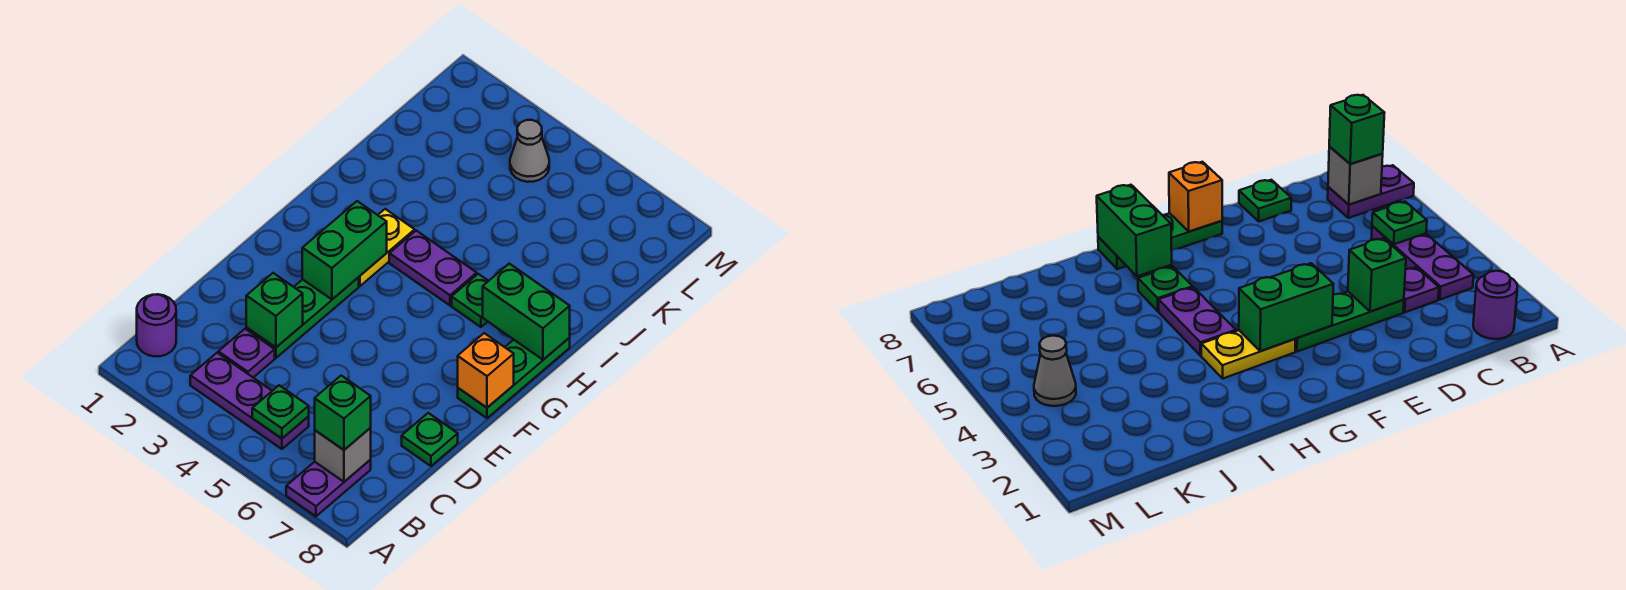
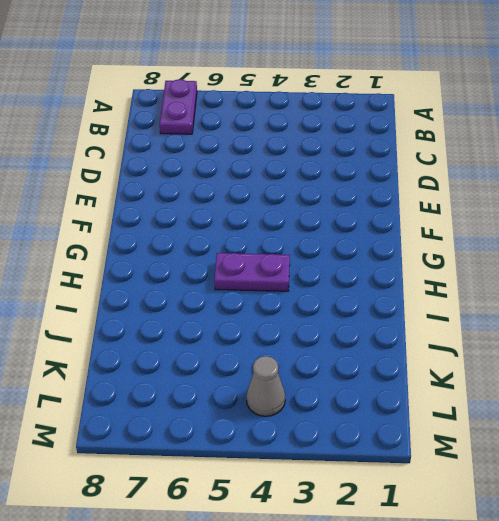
none -> purple round brick B1 level 1
none -> purple plate B3:B5 level 1
none -> purple plate C3 level 1

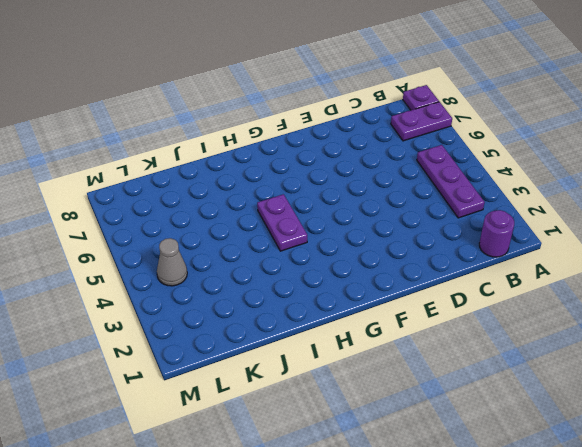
purple plate A8 level 1 -> purple plate C3 level 1
none -> green plate D3:F3 level 1
none -> green plate D8 level 1
none -> green plate F8:H8 level 1

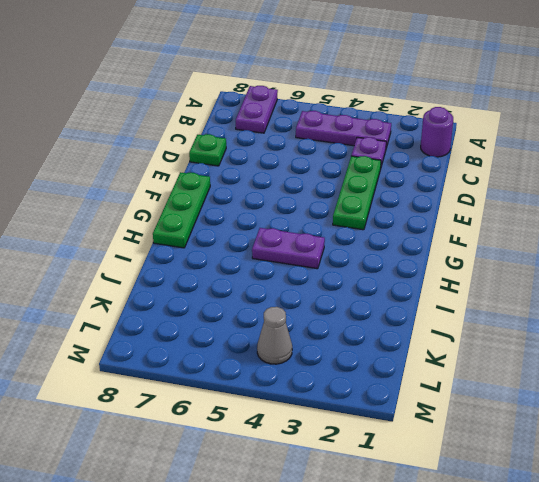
none -> yellow plate G3:H3 level 1
none -> green plate H6 level 1
none -> green plate B5 level 2

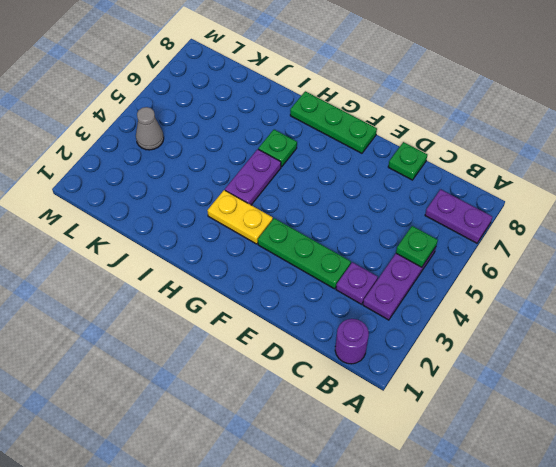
none -> grey brick B7 level 2
none -> green brick D3 level 2
none -> green brick F3:G3 level 2

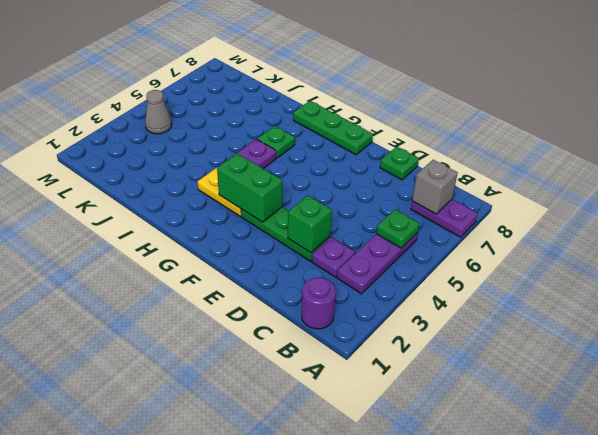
none -> orange brick F8 level 2
none -> green brick H7:H8 level 2
none -> green brick B7 level 3

